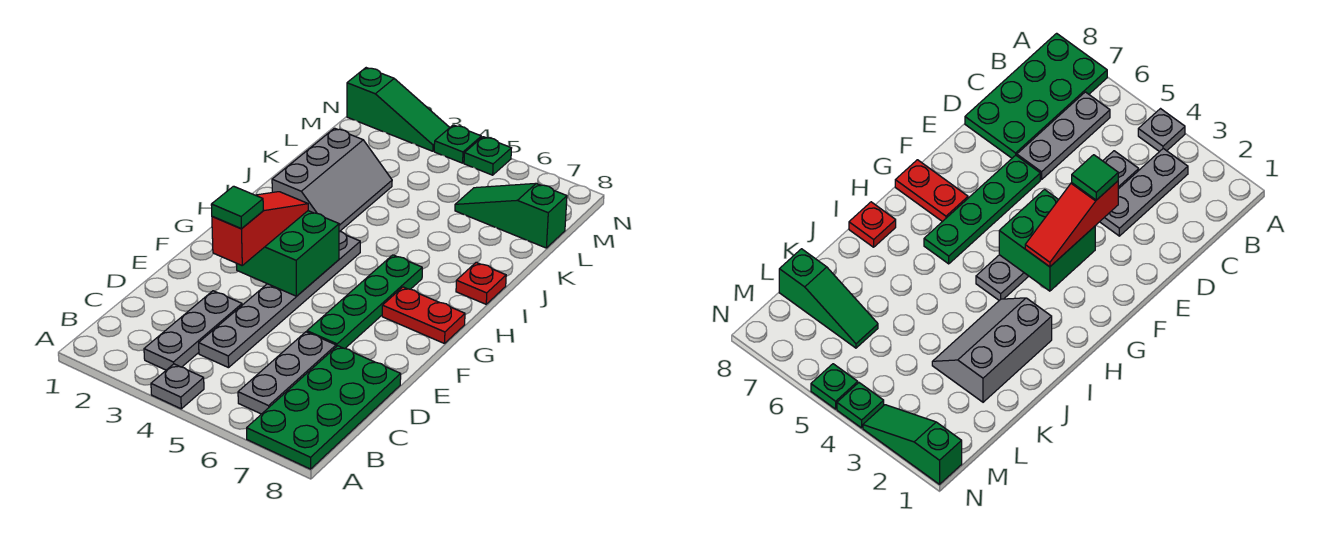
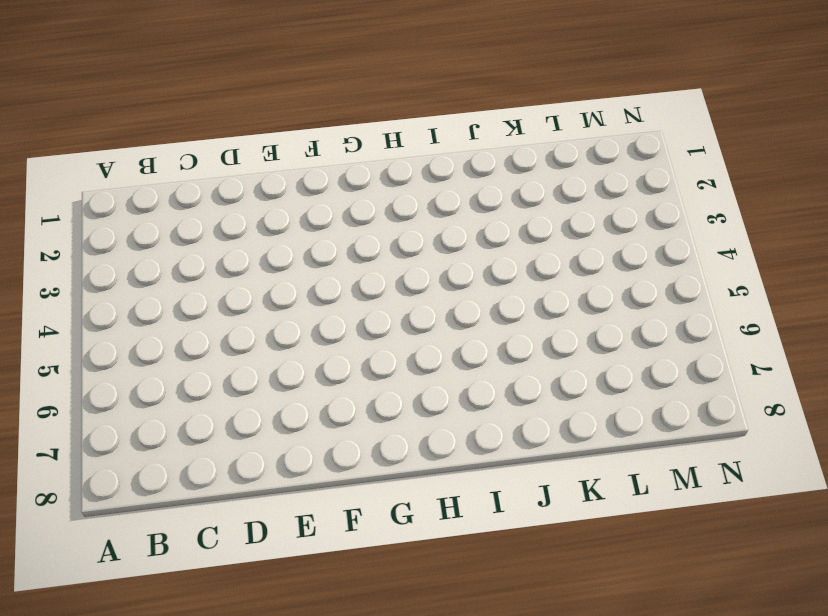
none -> grey plate A4 level 1
none -> green plate A7:D8 level 1
none -> grey plate B3:D3 level 1

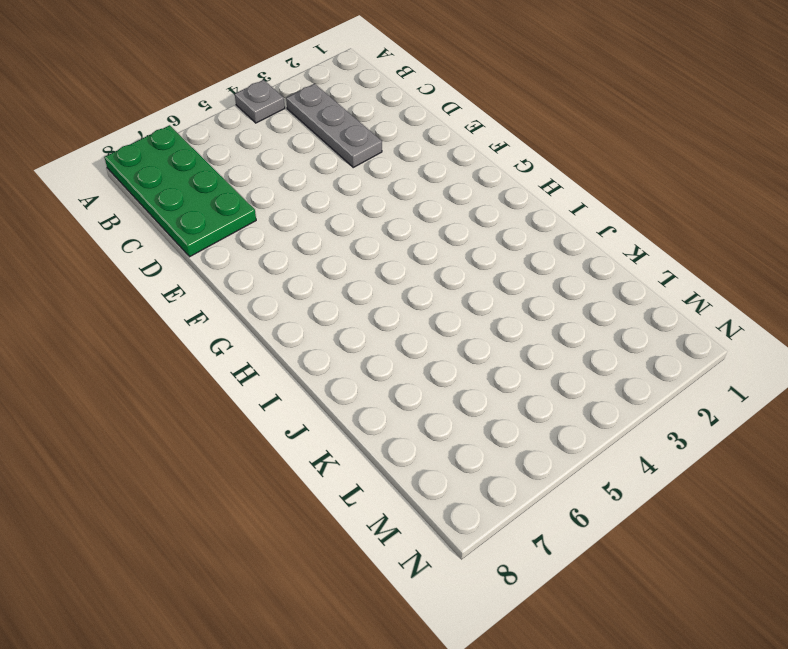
none -> grey plate B6:D6 level 1
none -> grey plate C4:H4 level 1
none -> green plate E6:H6 level 1

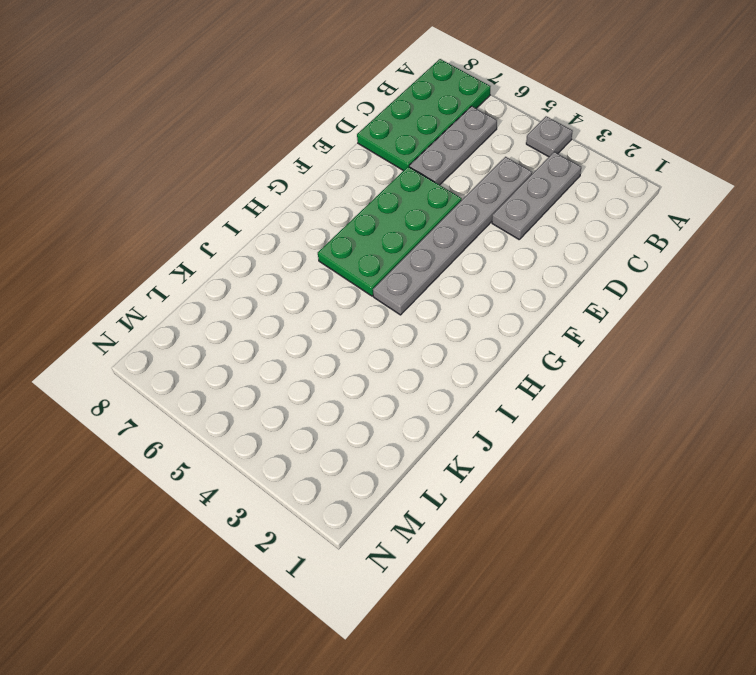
green plate E5:H6 level 1 -> green plate E6:H6 level 1
none -> red plate G7:G8 level 1
none -> grey slope I2:K3 level 1 top 2
none -> red plate I8 level 1

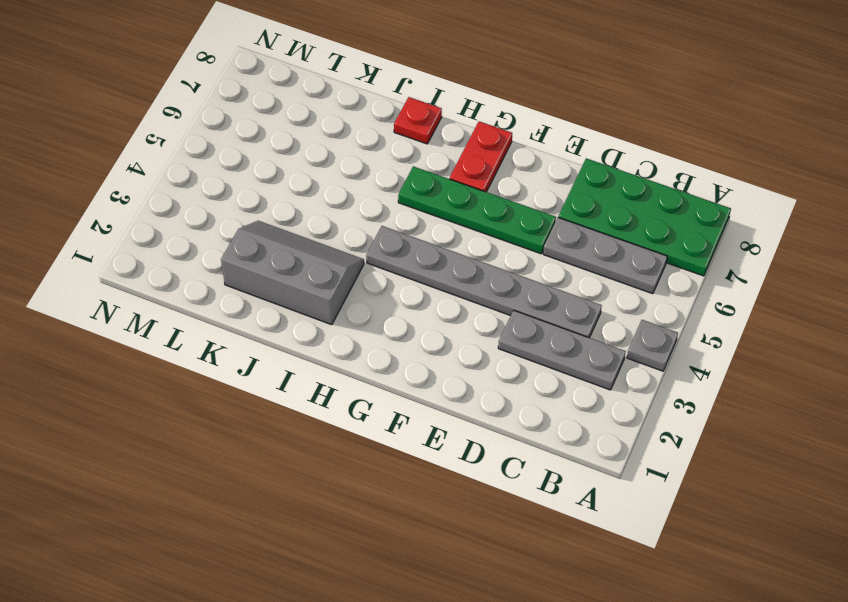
none -> green slope L6:L8 level 1 top 8
none -> green slope N1:N3 level 1 top 1
none -> green plate N4 level 1

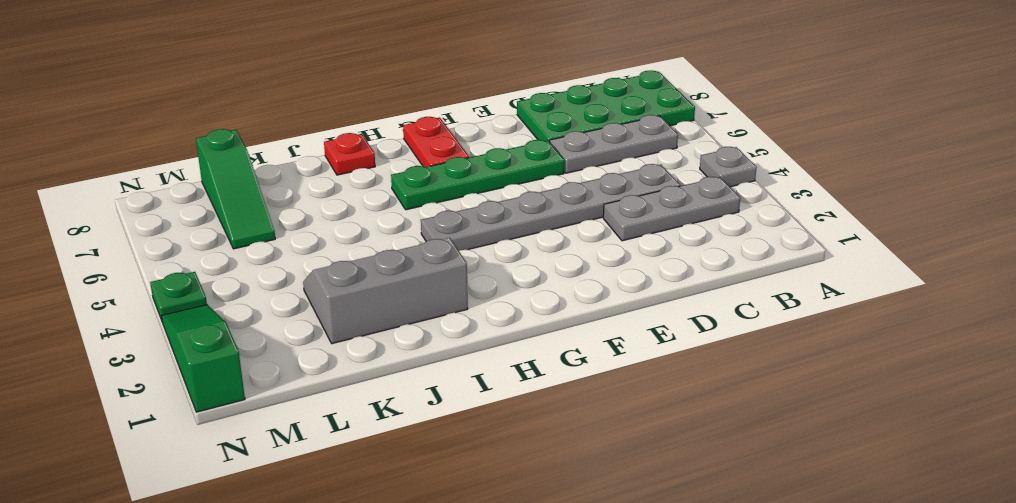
none -> green plate N5 level 1
none -> green brick F3:G4 level 2
none -> red slope E3:G3 level 3 top E

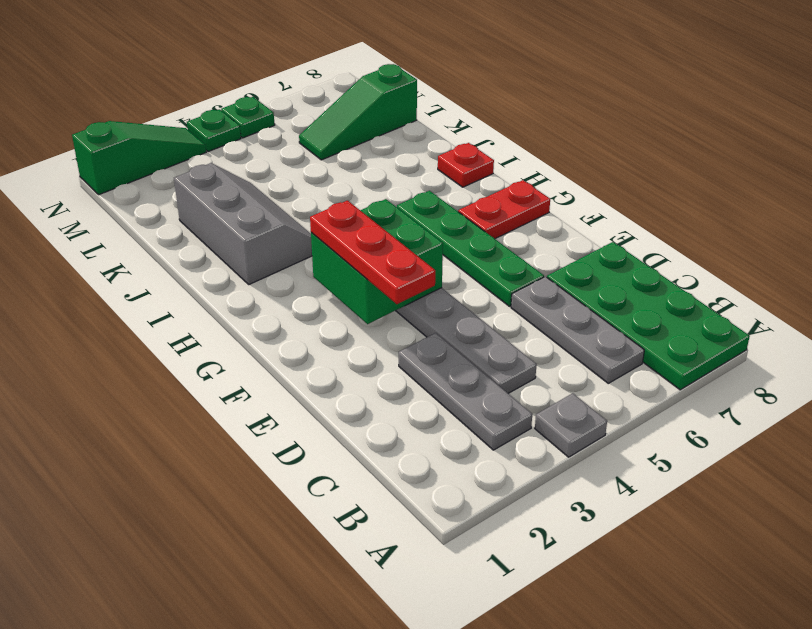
red plate E3:G3 level 3 -> red slope E3:G3 level 3 top E
none -> green tile E3 level 4

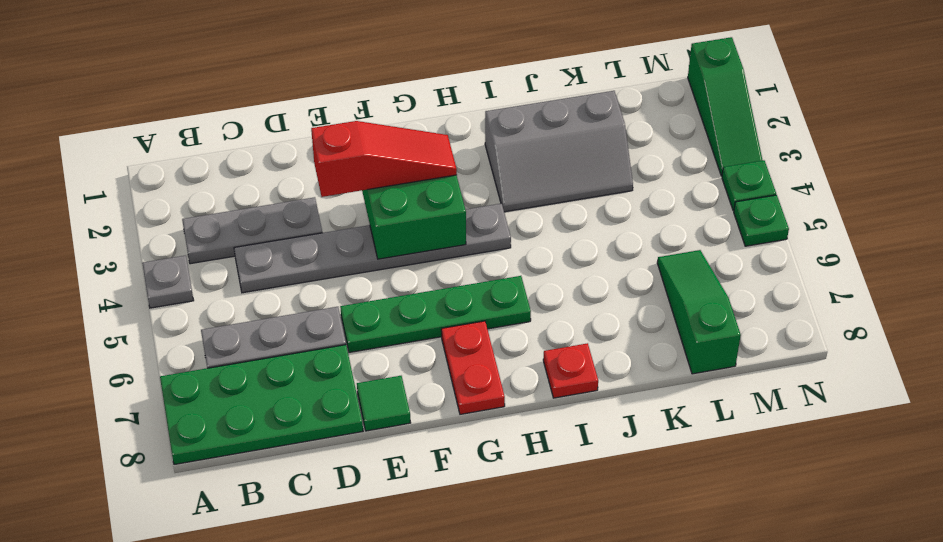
green tile E8 level 1 -> green tile E3 level 4

